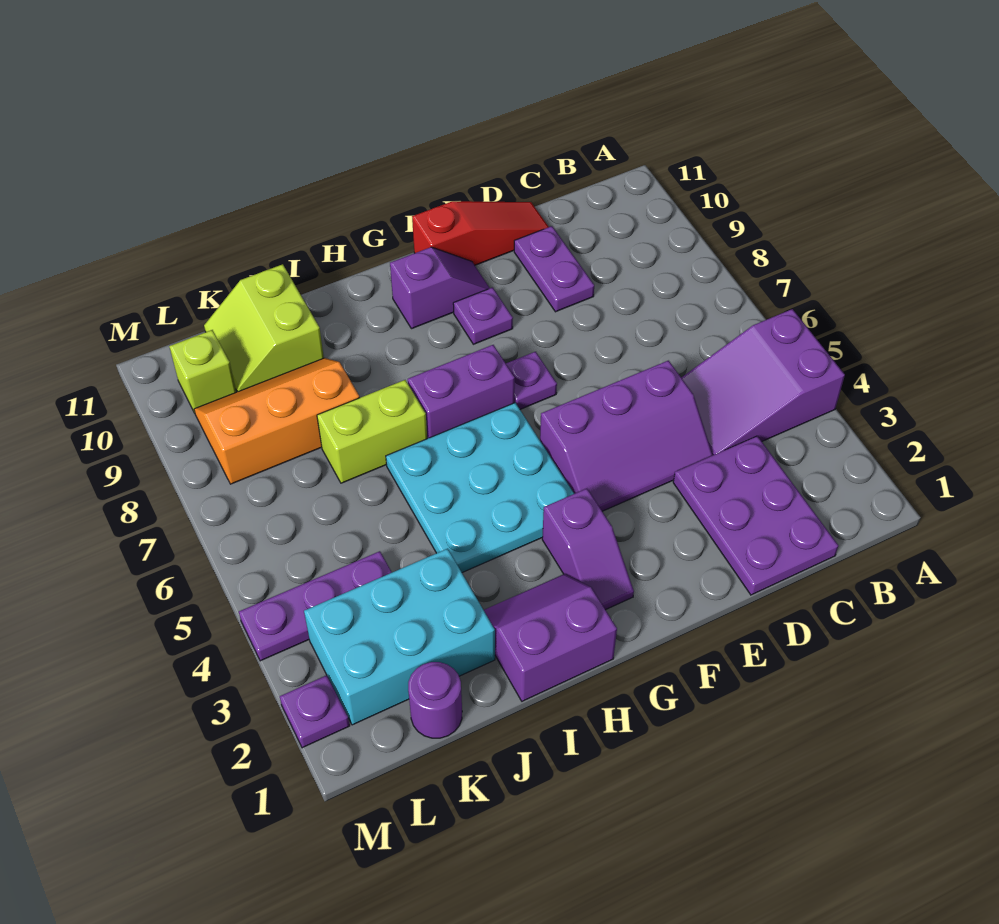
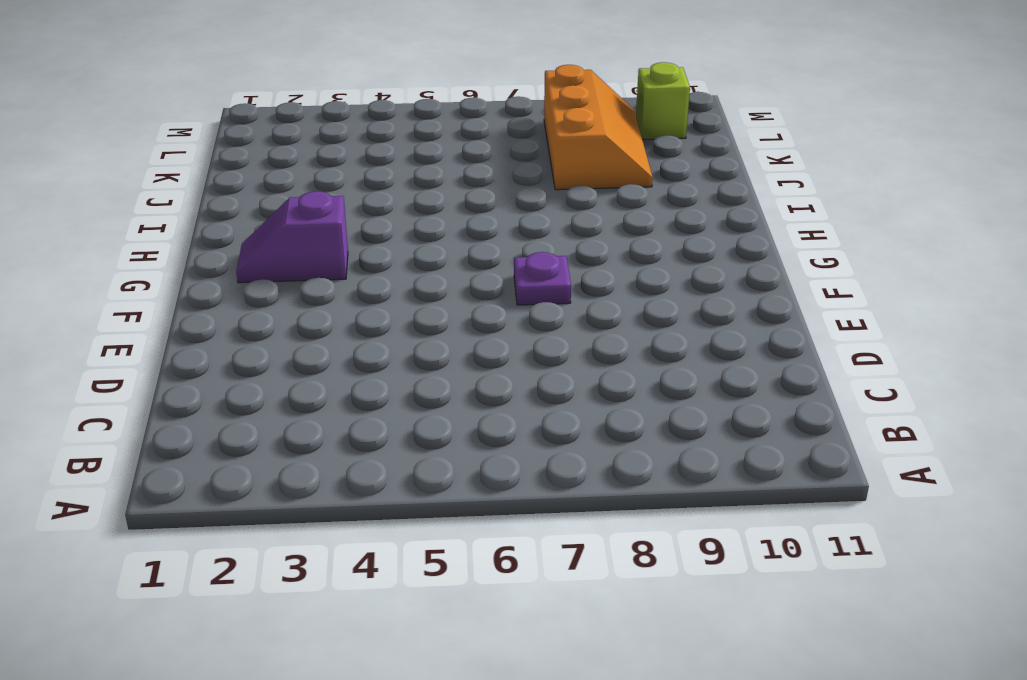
none -> purple slope A4:C5 level 1 top A
none -> purple plate C1:D3 level 1
none -> purple slope D4:F5 level 1 top 5

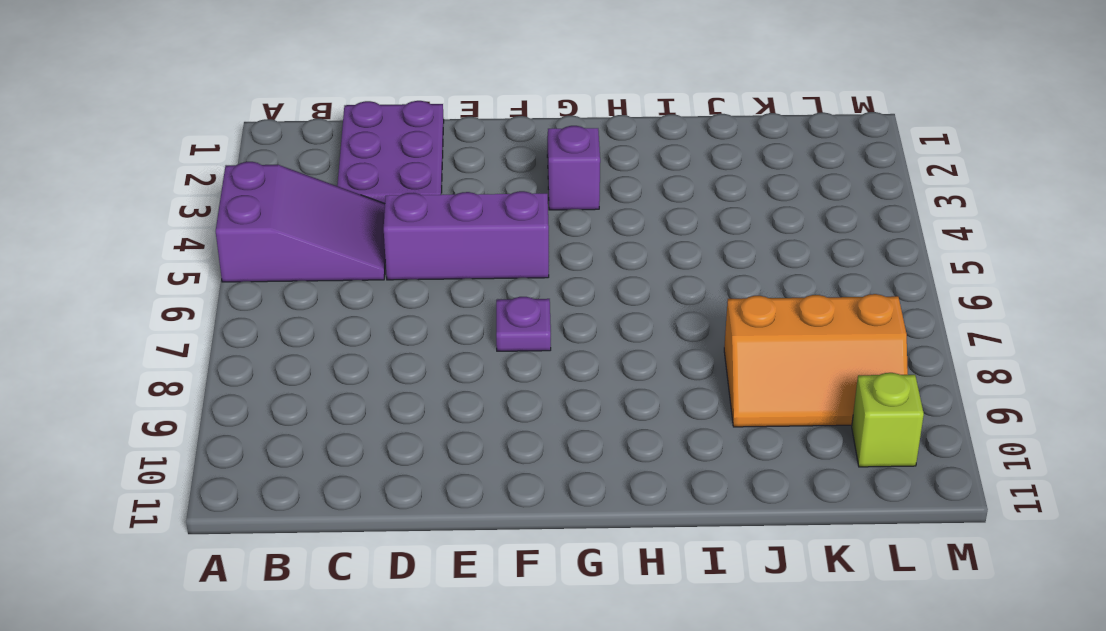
none -> purple plate D9:D10 level 1
none -> red slope D11:F11 level 1 top F
none -> purple plate F9 level 1

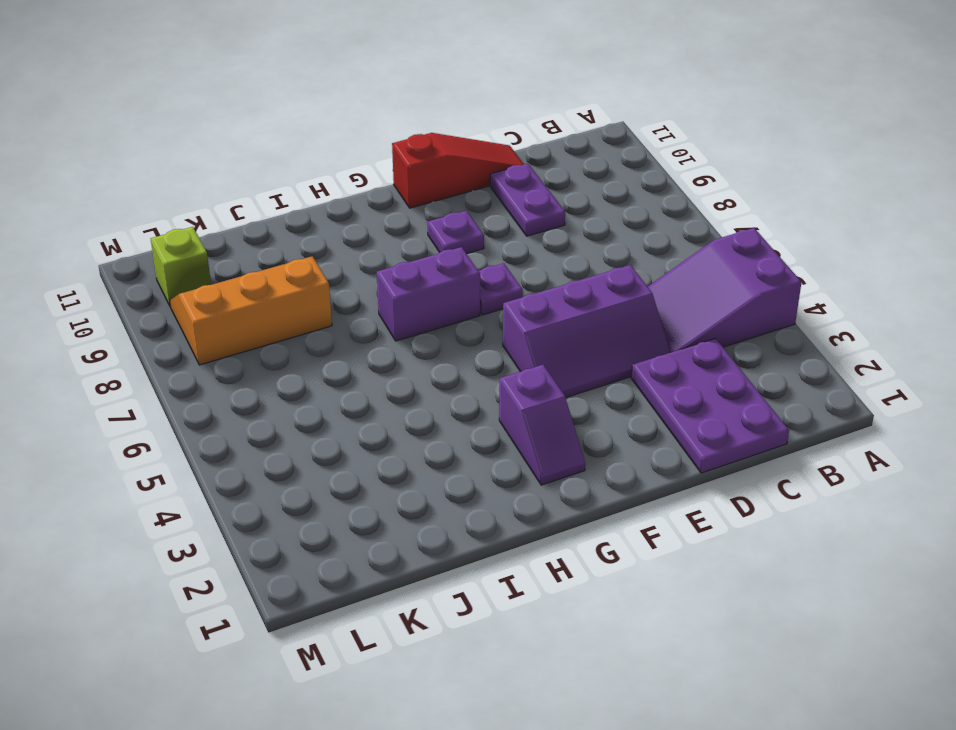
none -> purple slope F10:G10 level 1 top G
none -> cyan plate G4:I6 level 1
none -> purple slope H1:I2 level 1 top 1

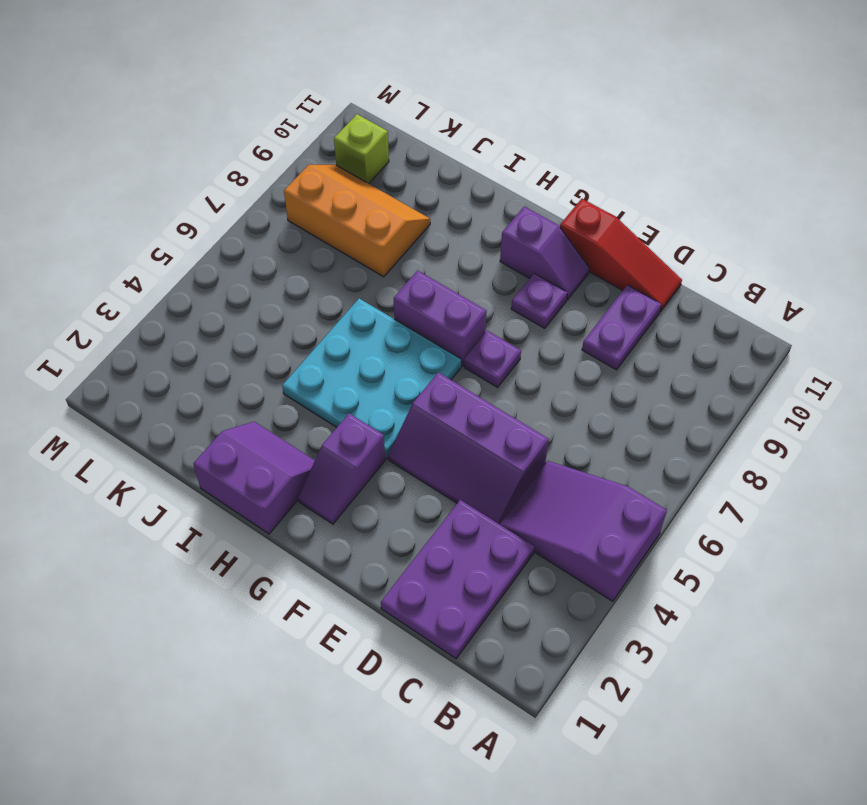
none -> lime brick I7:J7 level 1
none -> cyan brick J2:L3 level 1
none -> lime slope J10:K11 level 1 top J

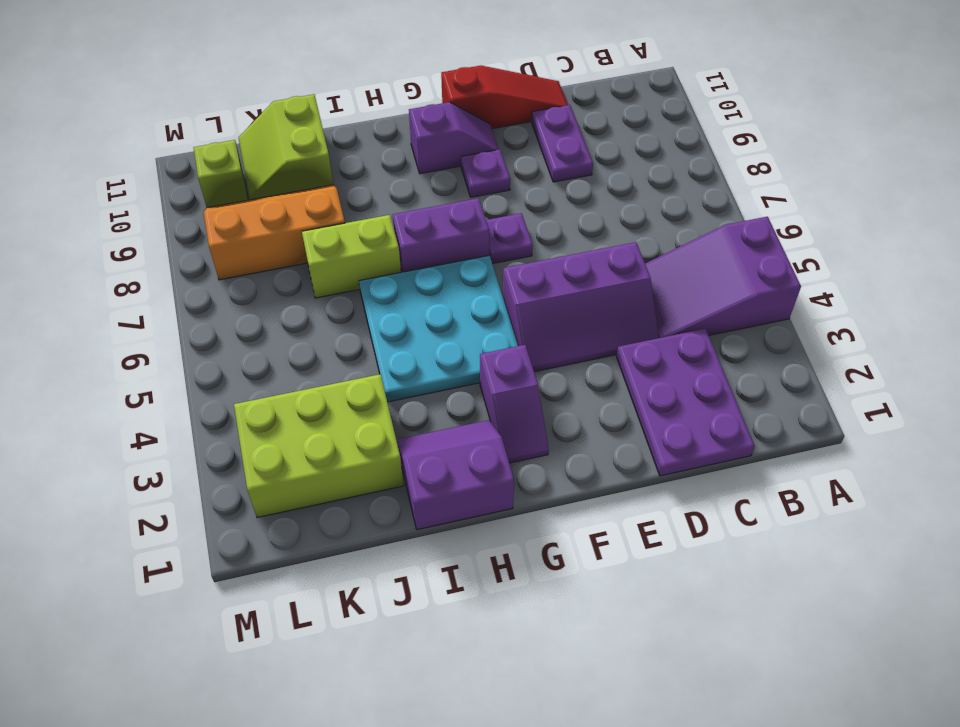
lime brick J2:L3 level 1 -> cyan brick J2:L3 level 1
none -> purple round brick K1 level 1
none -> purple plate K4:M4 level 1
none -> purple plate M2 level 1

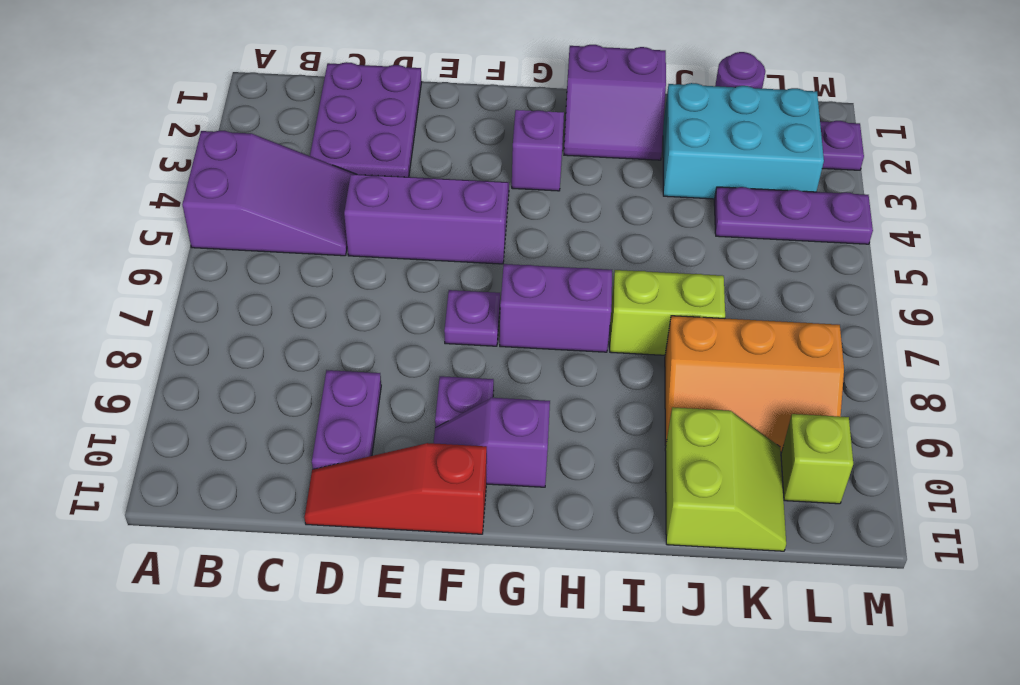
none -> cyan plate G4:I6 level 1

